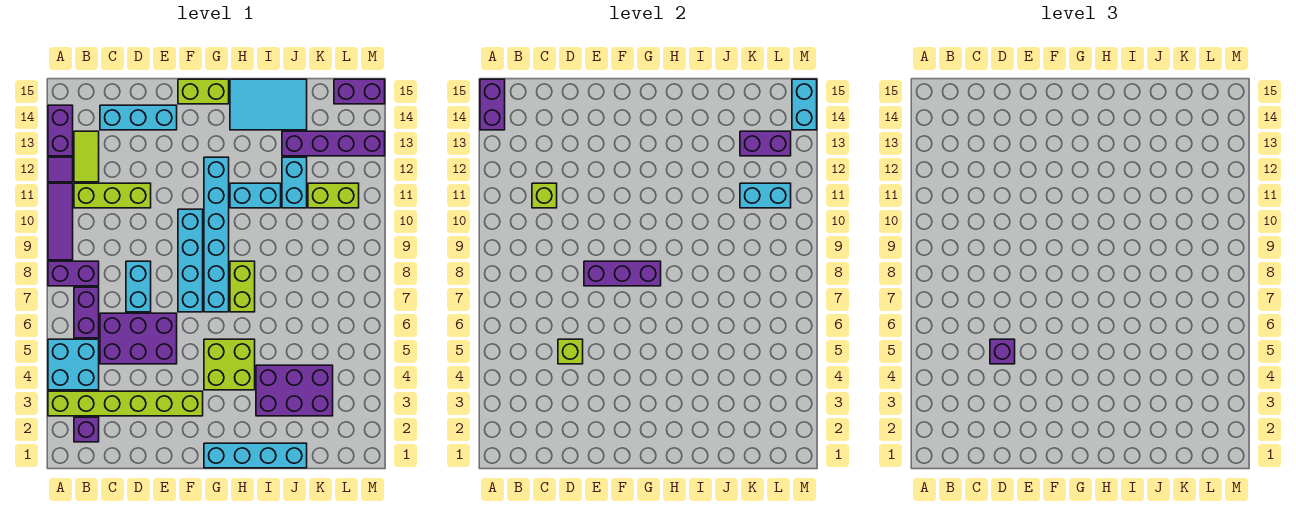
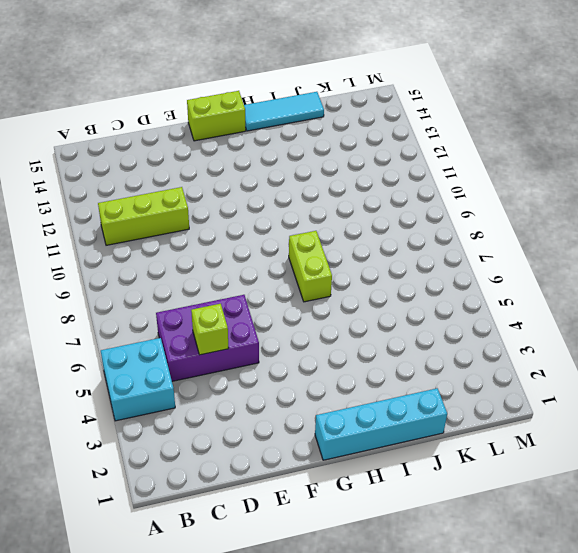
cyan tile H15:J15 level 1 -> cyan tile H14:J15 level 1
none -> lime brick A3:F3 level 1
none -> purple brick A8:B8 level 1
none -> purple tile A9:A11 level 1
none -> purple tile A12 level 1

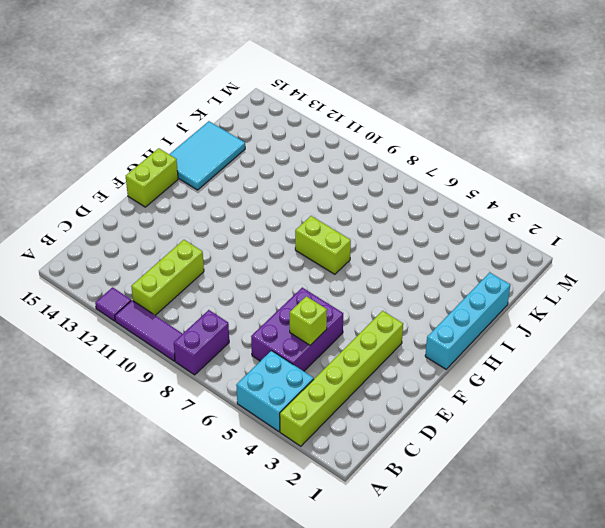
none -> purple brick A13:A14 level 1
none -> purple brick B2 level 1
none -> purple brick B6:B7 level 1
none -> lime tile B12:B13 level 1

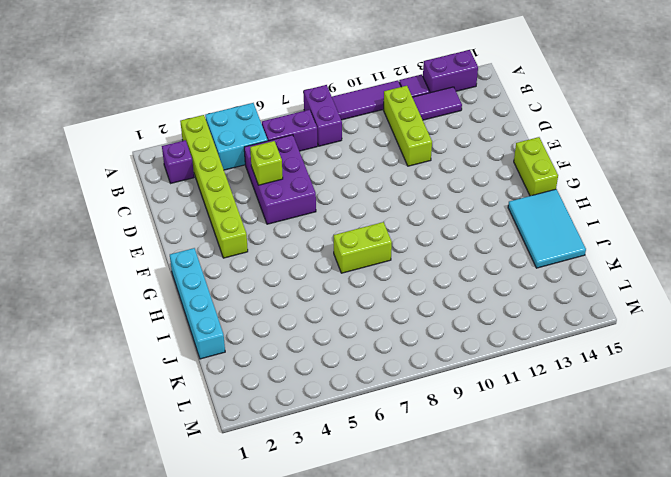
purple tile B12:B13 level 1 -> lime tile B12:B13 level 1
none -> cyan brick C14:E14 level 1
none -> cyan brick D7:D8 level 1
none -> cyan brick F7:F10 level 1
none -> lime brick G4:H5 level 1

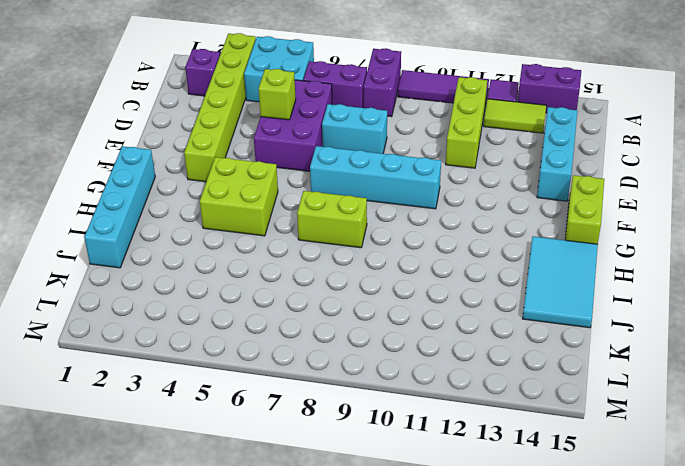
none -> cyan brick G7:G12 level 1
none -> cyan brick H11:I11 level 1
none -> purple brick I3:K4 level 1
none -> cyan brick J11:J12 level 1

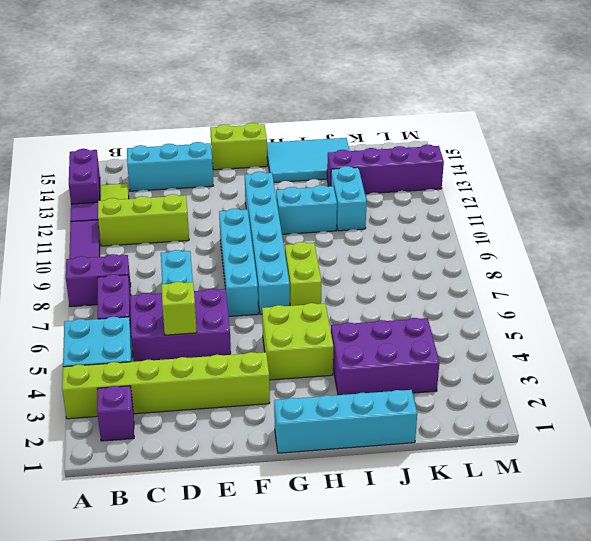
none -> lime brick K11:L11 level 1
none -> purple brick L15:M15 level 1
none -> purple brick A14:A15 level 2
none -> lime brick C11 level 2

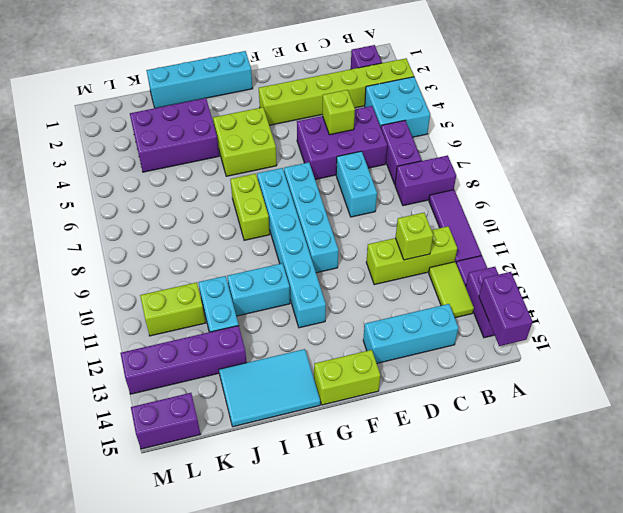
none -> purple brick E8:G8 level 2
none -> cyan brick K11:L11 level 2
none -> purple brick K13:L13 level 2
none -> cyan brick M14:M15 level 2

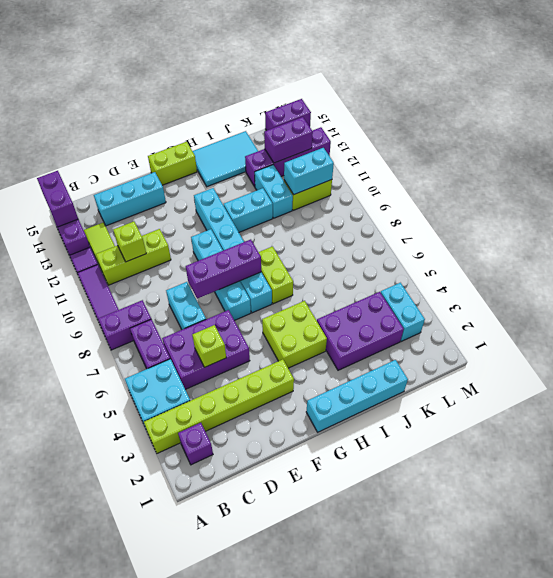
cyan brick L3:L4 level 1 -> cyan brick M14:M15 level 2
none -> purple brick D5 level 3

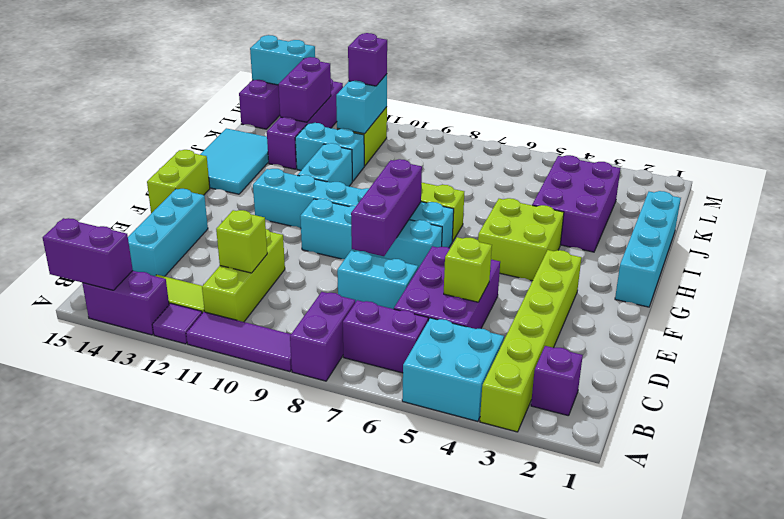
purple brick L11 level 3 -> purple brick D5 level 3

